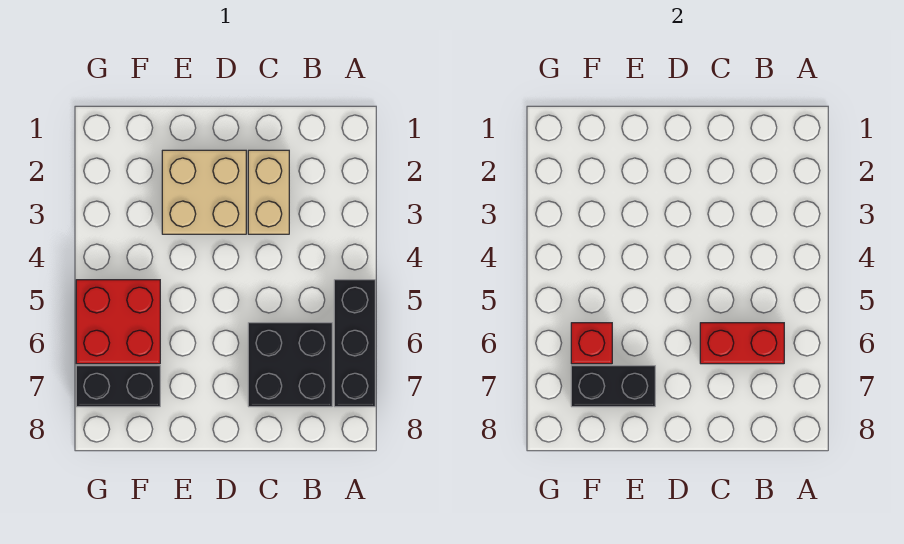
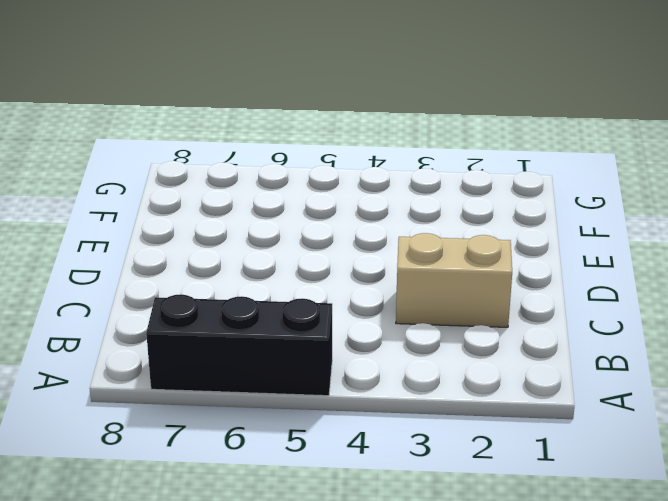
none -> black brick B6:C7 level 1
none -> tan brick D2:E3 level 1

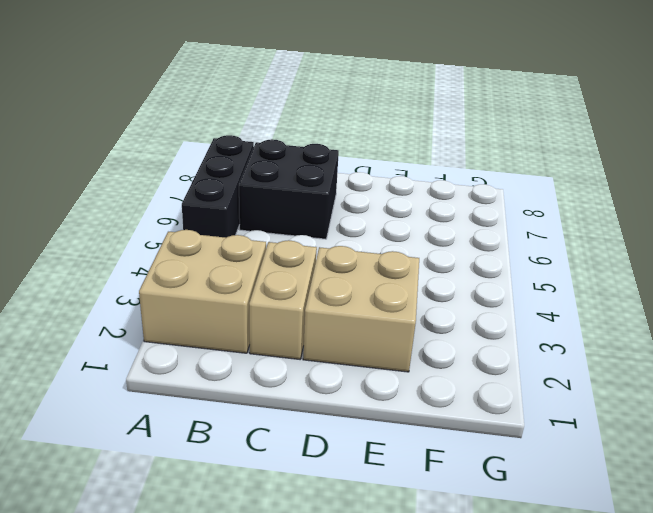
tan brick A2:B3 level 1 -> none
none -> red brick F5:G6 level 1
none -> black brick F7:G7 level 1

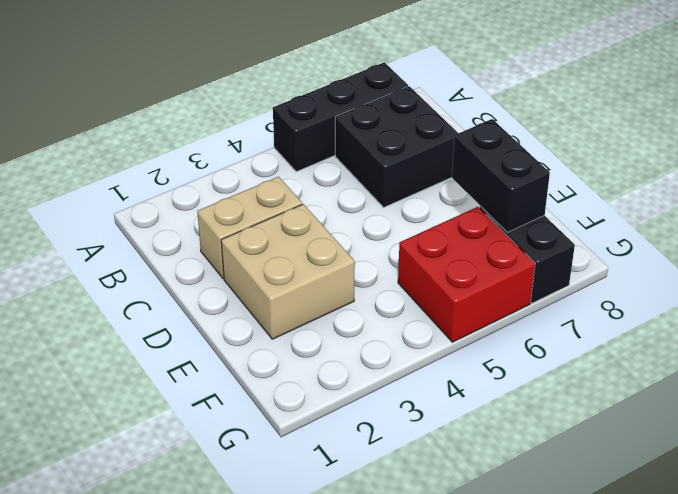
none -> red brick B6:C6 level 2
none -> red brick F6 level 2

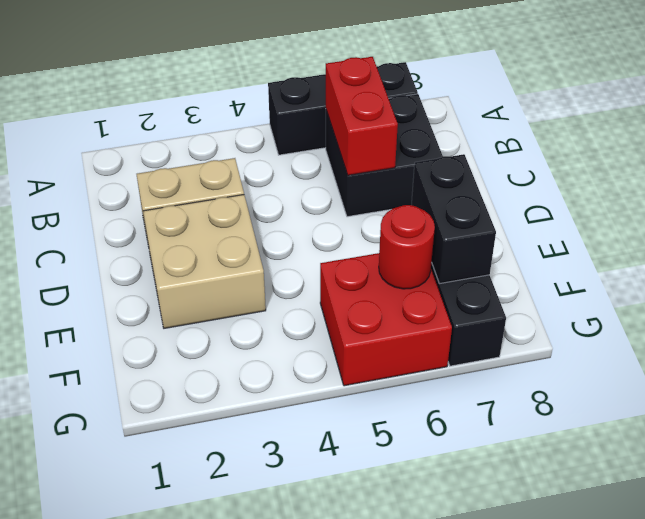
red round brick F6 level 2 -> red brick F6 level 2

